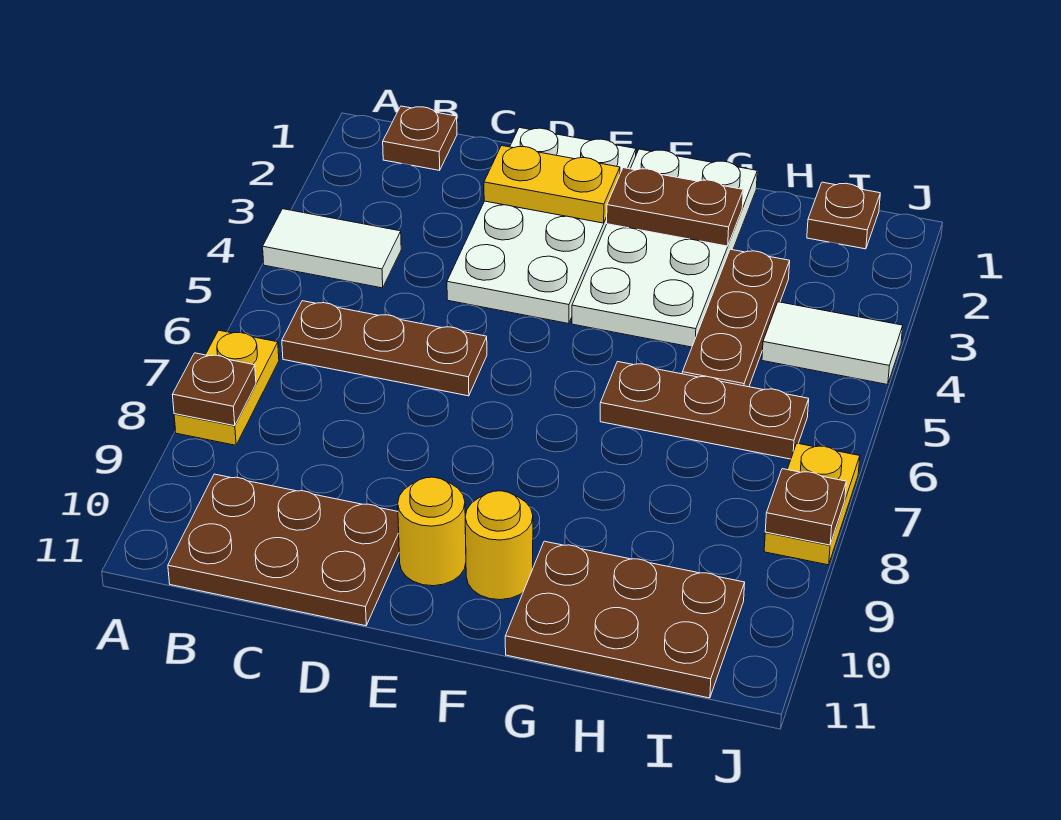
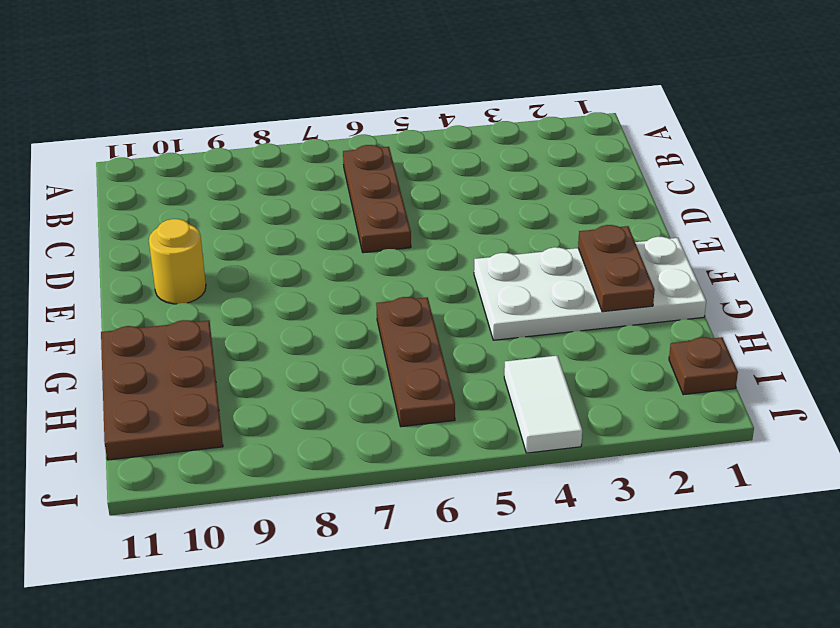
none -> white tile A4:B4 level 1
none -> yellow plate A7:A8 level 1
none -> brown plate B1 level 1

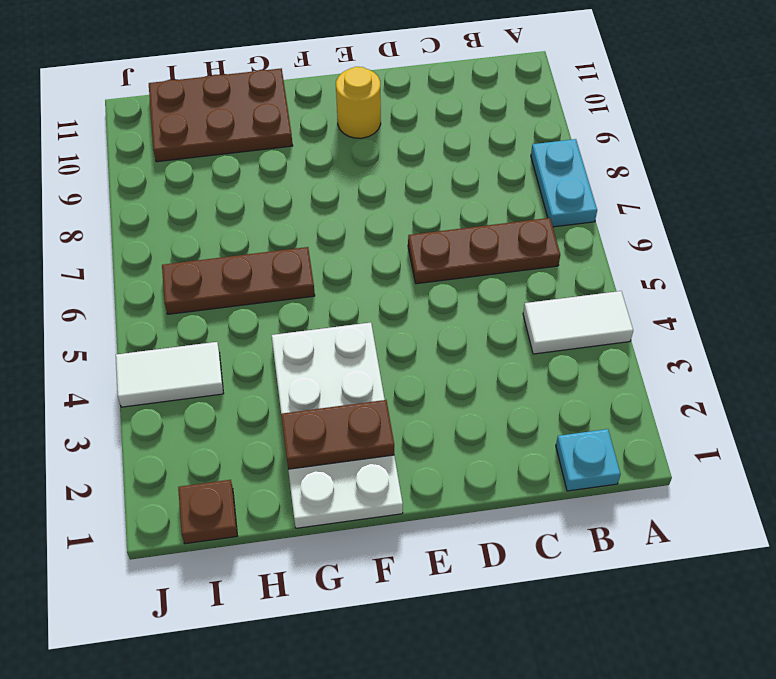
cyan plate A7:A8 level 1 -> yellow plate A7:A8 level 1
cyan plate B1 level 1 -> brown plate B1 level 1
none -> brown plate B10:D11 level 1
none -> white plate D1:E4 level 1
none -> yellow round brick F10 level 1

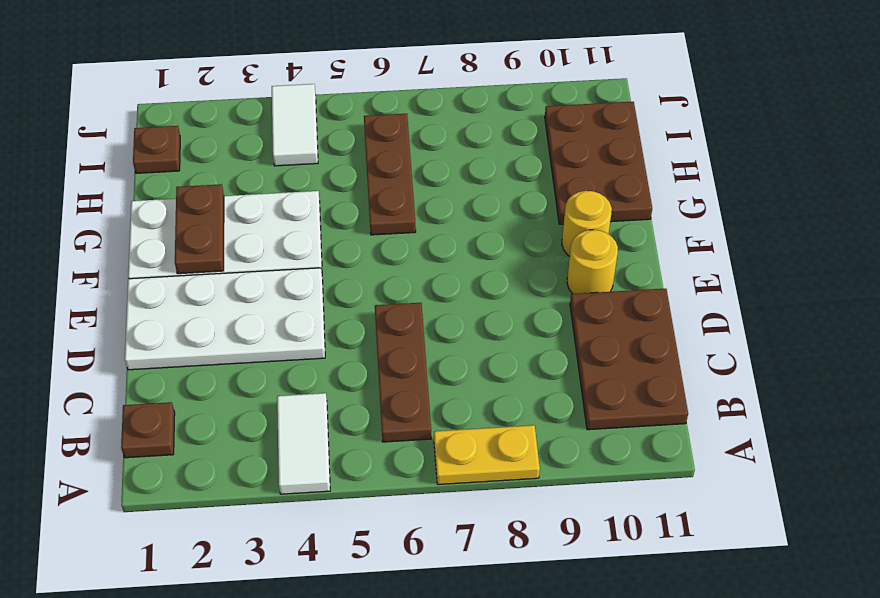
none -> brown plate H3:H5 level 1
none -> yellow plate J7:J8 level 1
none -> brown plate A8 level 2

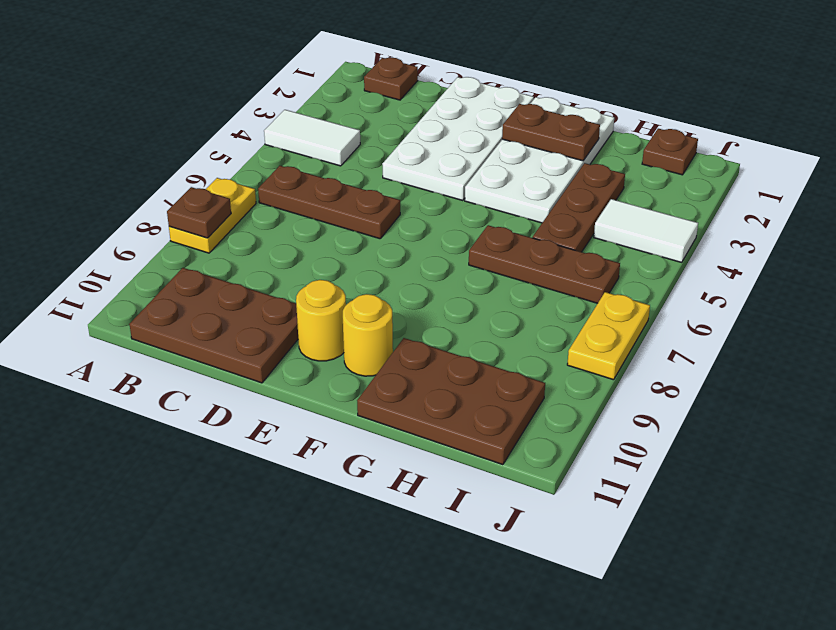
none -> yellow plate D2:E2 level 2
none -> brown plate J8 level 2

